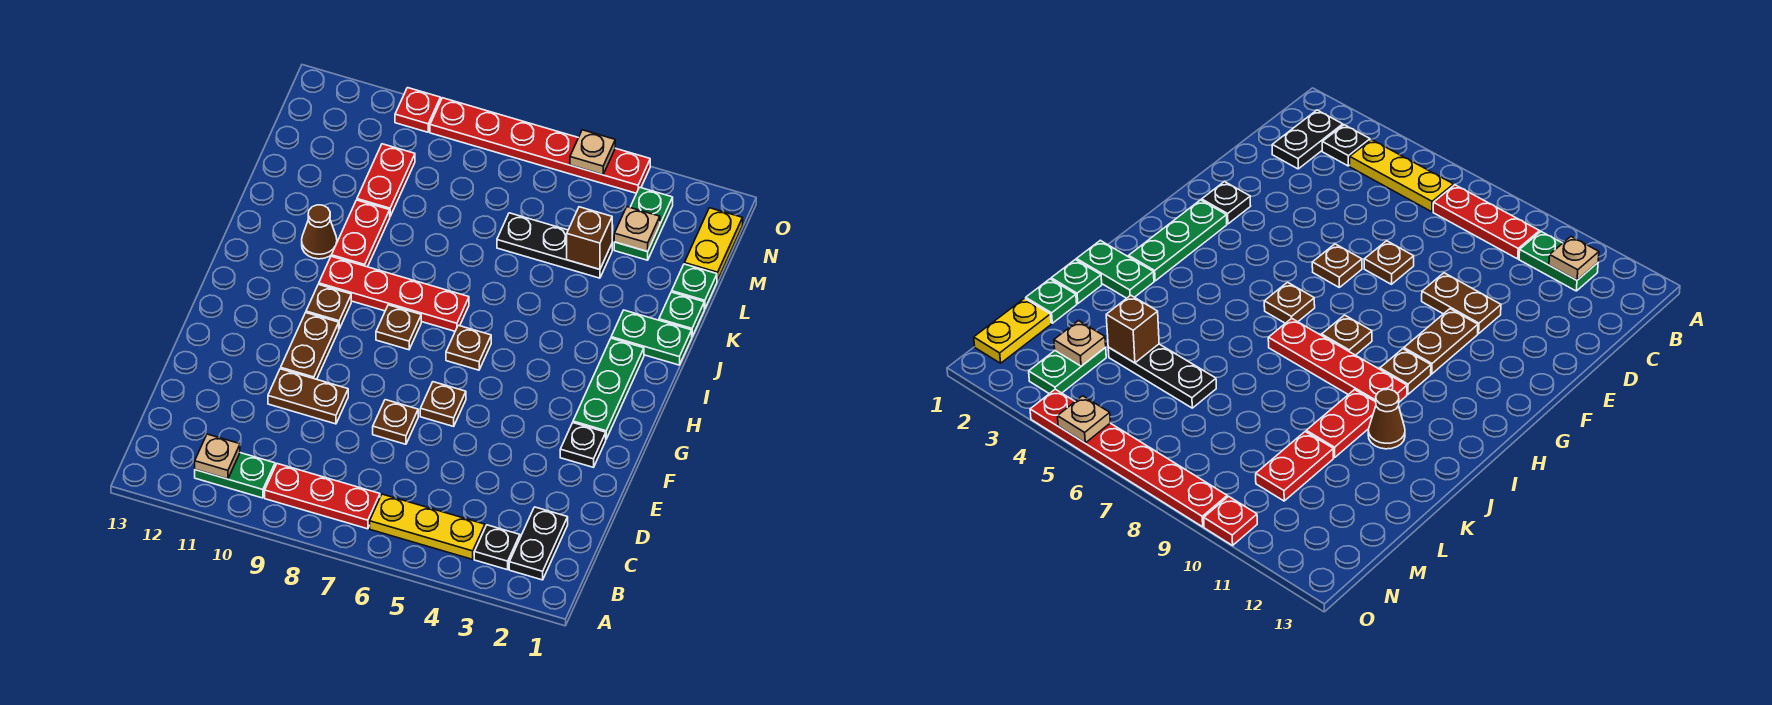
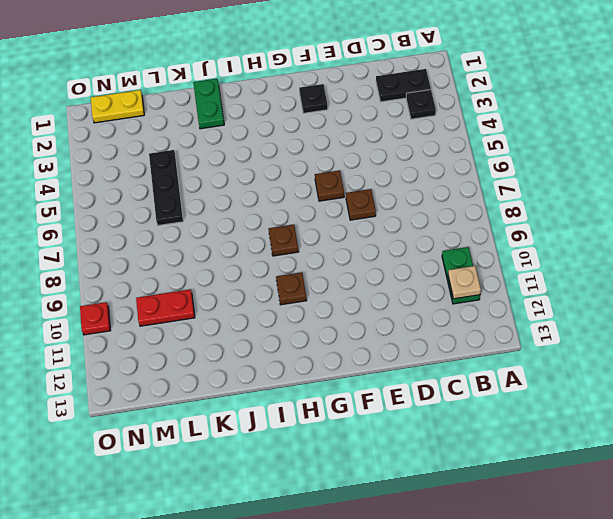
none -> yellow plate B4:B6 level 1
none -> red plate B7:B9 level 1
none -> brown plate E9:E10 level 1
none -> brown plate F10:G10 level 1

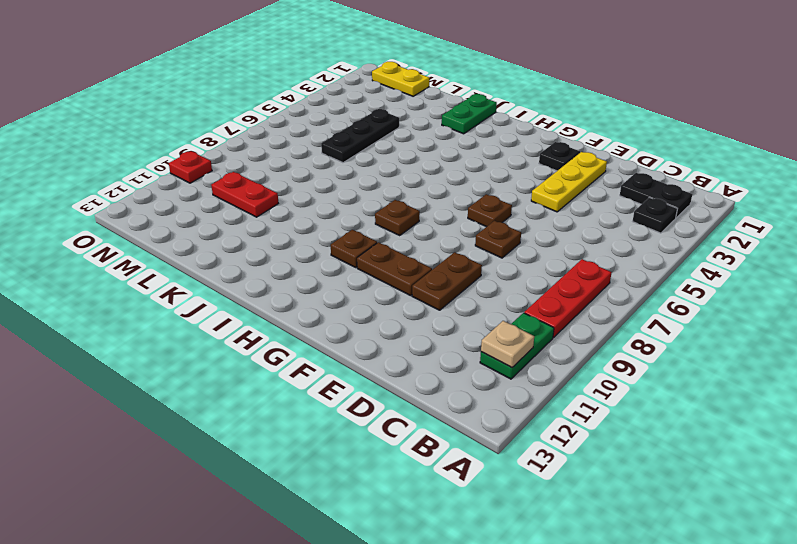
yellow plate E2:E4 level 1 -> yellow plate B4:B6 level 1
none -> green plate G2:I2 level 1
none -> brown plate H6 level 1
none -> red plate I7:I10 level 1
none -> red plate J10:K10 level 1

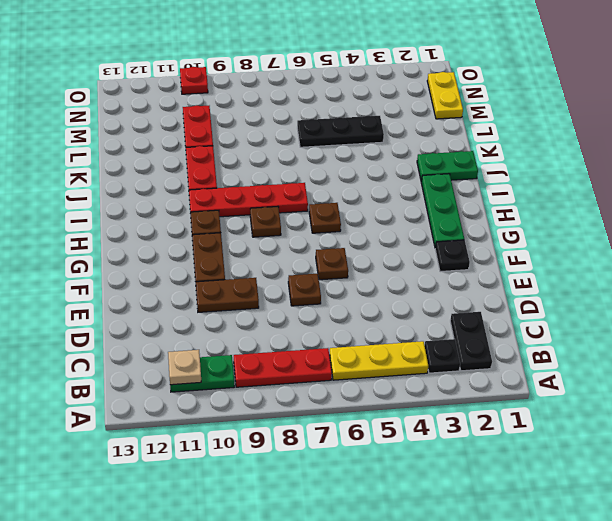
none -> brown cone J11 level 1
none -> green plate K1 level 1
none -> green plate L1 level 1
none -> green plate M3:N3 level 1

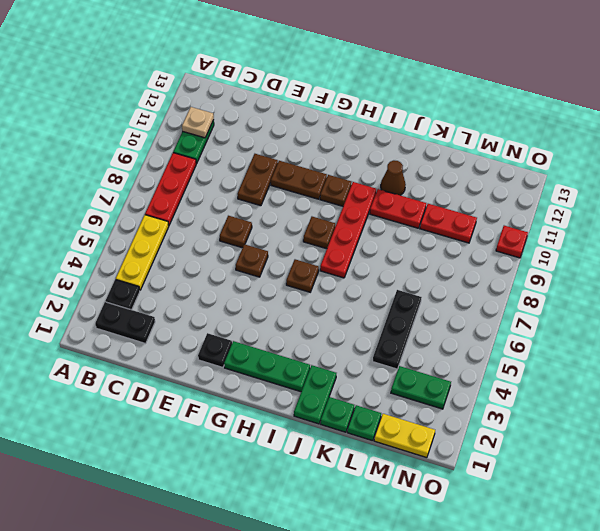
none -> red plate O4:O9 level 1
none -> brown brick L4 level 2
none -> tan plate M3 level 2
none -> tan plate O5 level 2

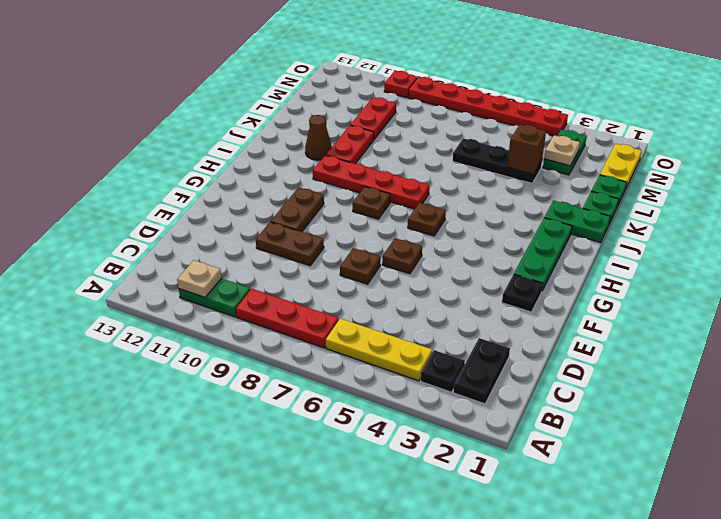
none -> brown plate H10 level 1
none -> tan plate O5 level 2

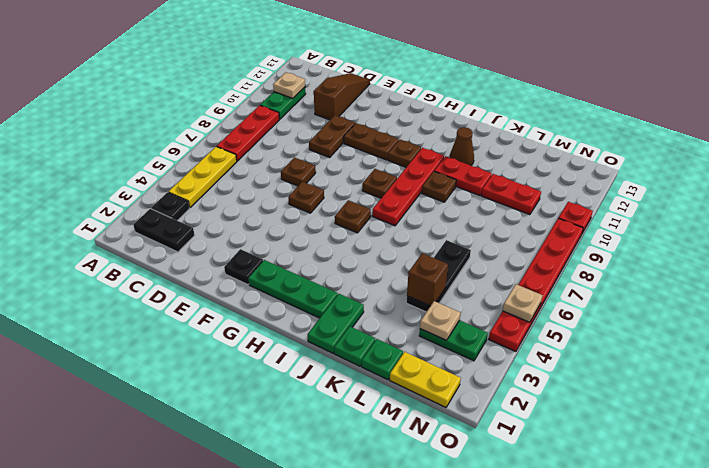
brown slope D11:D13 level 1 top 11 -> none
brown plate J9 level 1 -> none

